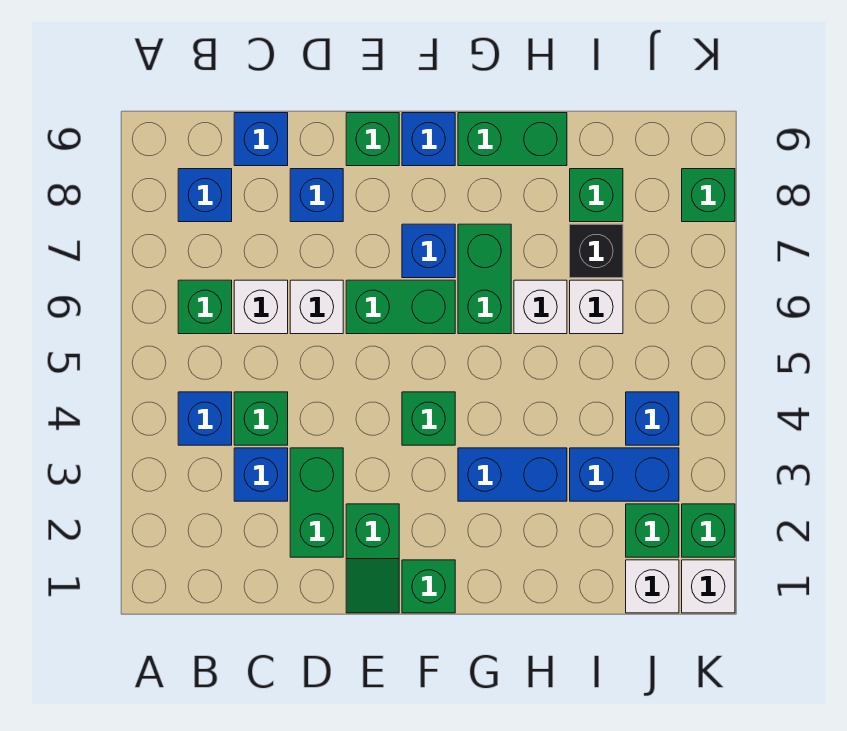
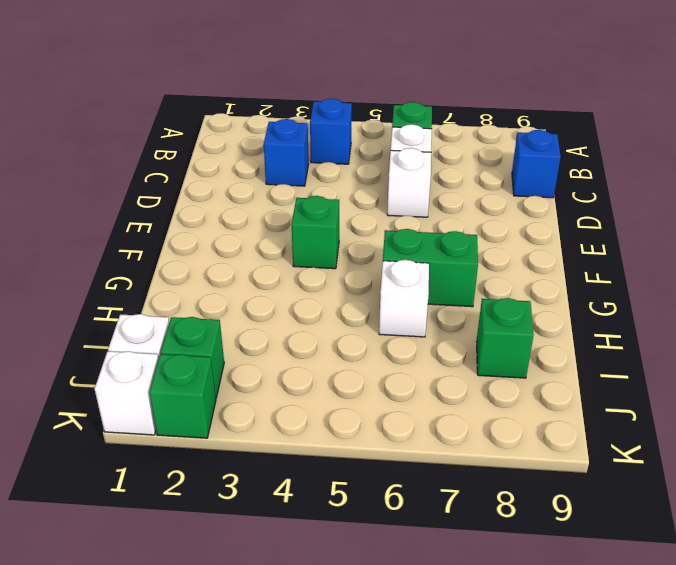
none -> blue brick B8 level 1
none -> green brick C4 level 1
none -> green brick D2:D3 level 1
none -> blue brick D8 level 1

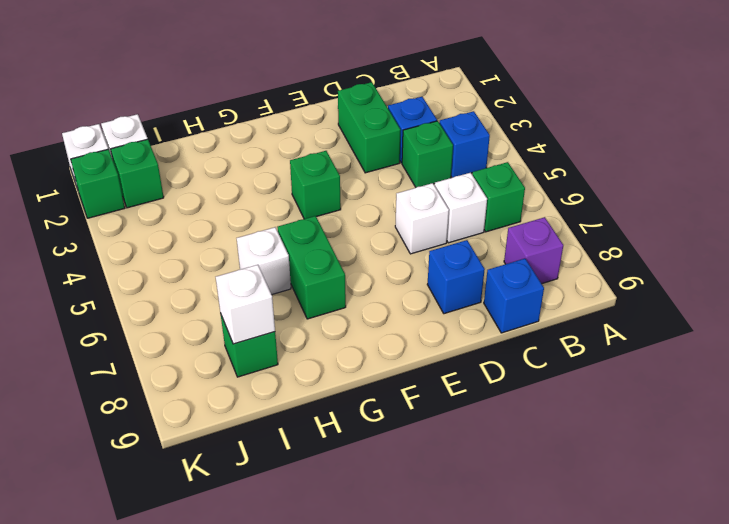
purple brick B8 level 1 -> blue brick B8 level 1
white brick I8 level 2 -> white brick I6 level 1
none -> green slope E1:E2 level 1 top 2
none -> green brick E6:F6 level 1
none -> green brick E9 level 1
none -> green brick F1 level 1

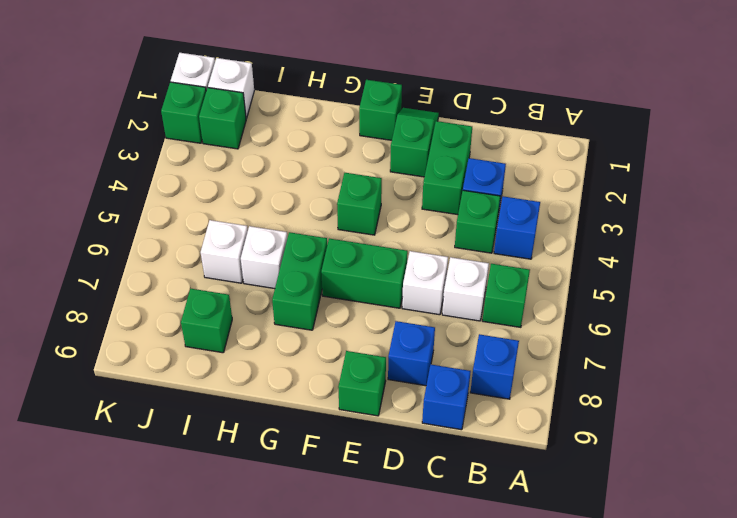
none -> blue brick F7 level 1
none -> blue brick F9 level 1
none -> blue brick G3:H3 level 1
none -> green brick G9:H9 level 1

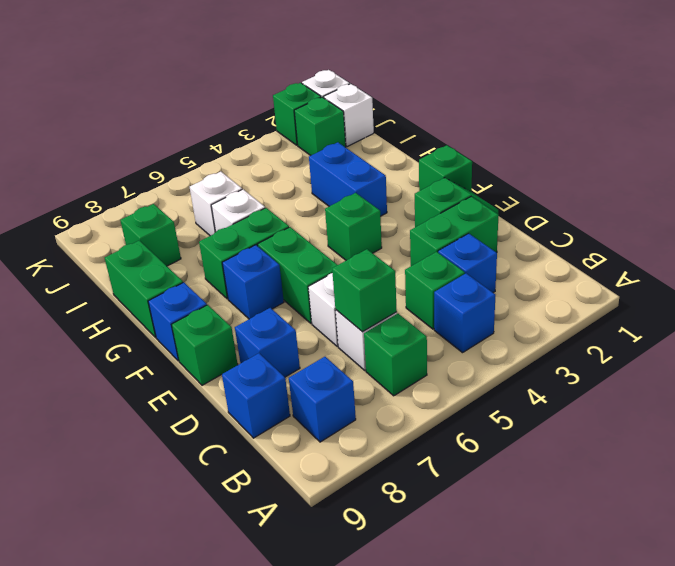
green brick C6 level 2 -> green brick K8 level 1
none -> blue brick I3:J3 level 1
none -> black brick I7 level 1
none -> blue brick J4 level 1

